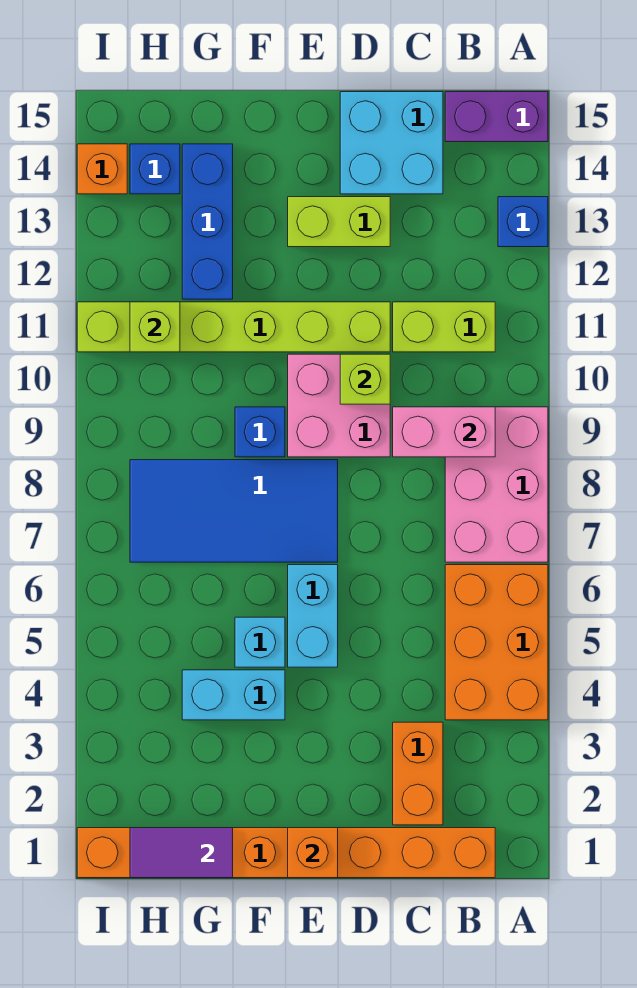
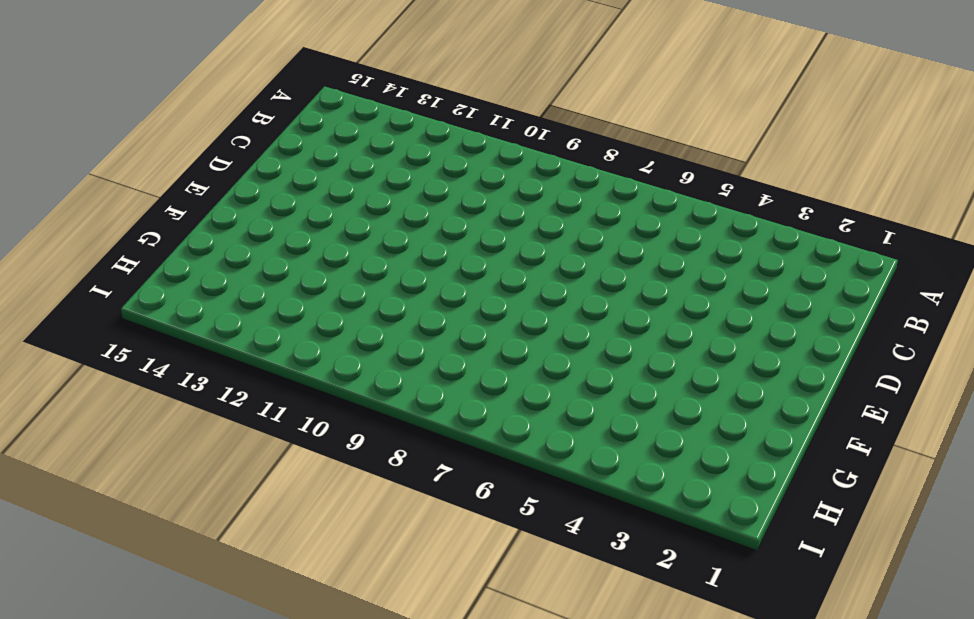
none -> orange brick A4:B6 level 1
none -> pink brick A7:B9 level 1
none -> blue brick A13 level 1

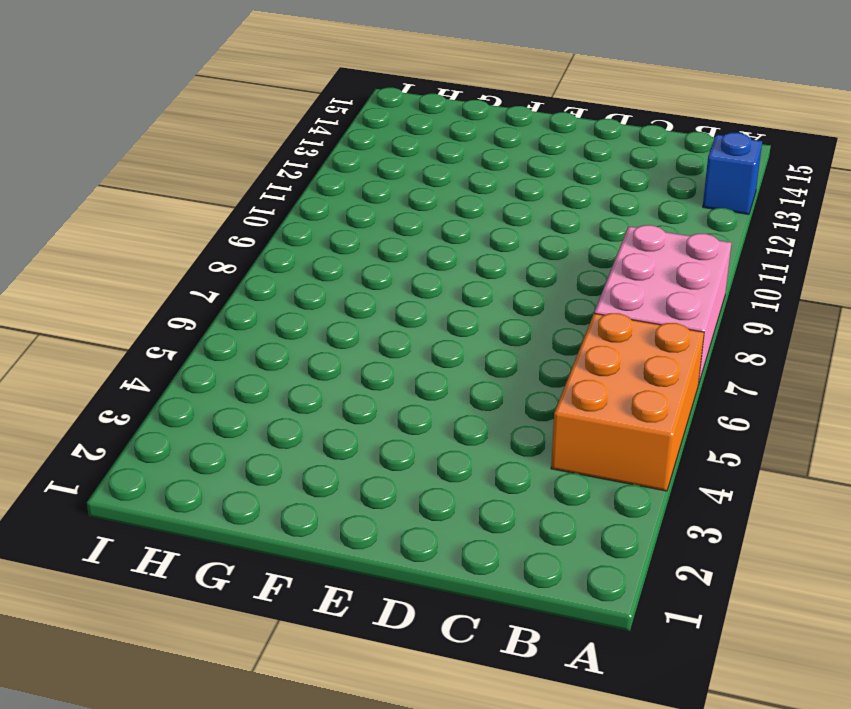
none -> purple brick A15:B15 level 1
none -> orange brick B1:I1 level 1
none -> lime brick B11:C11 level 1

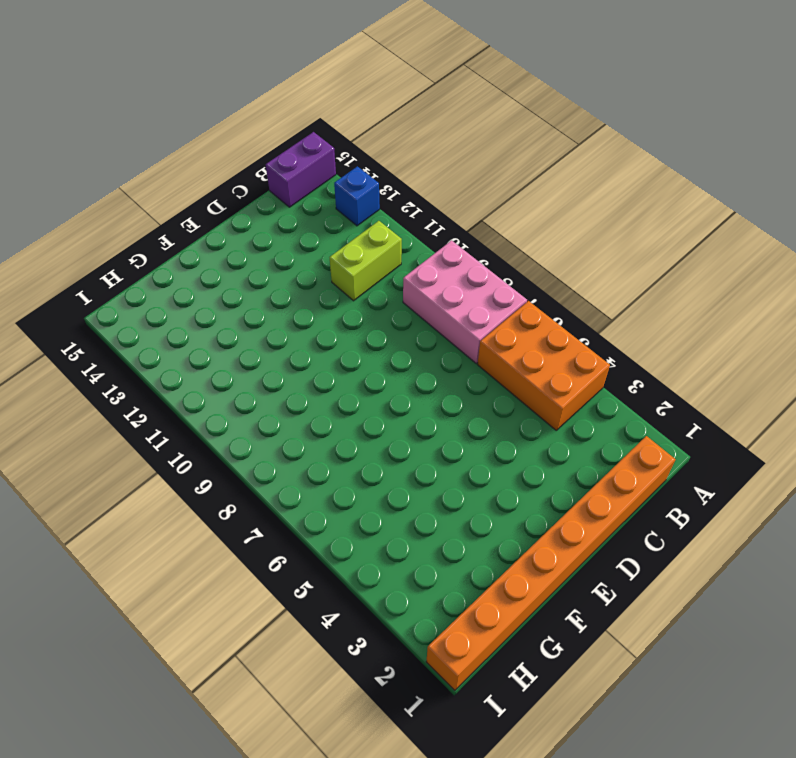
none -> orange brick C2:C3 level 1
none -> cyan brick C14:D15 level 1
none -> pink brick D9:E10 level 1

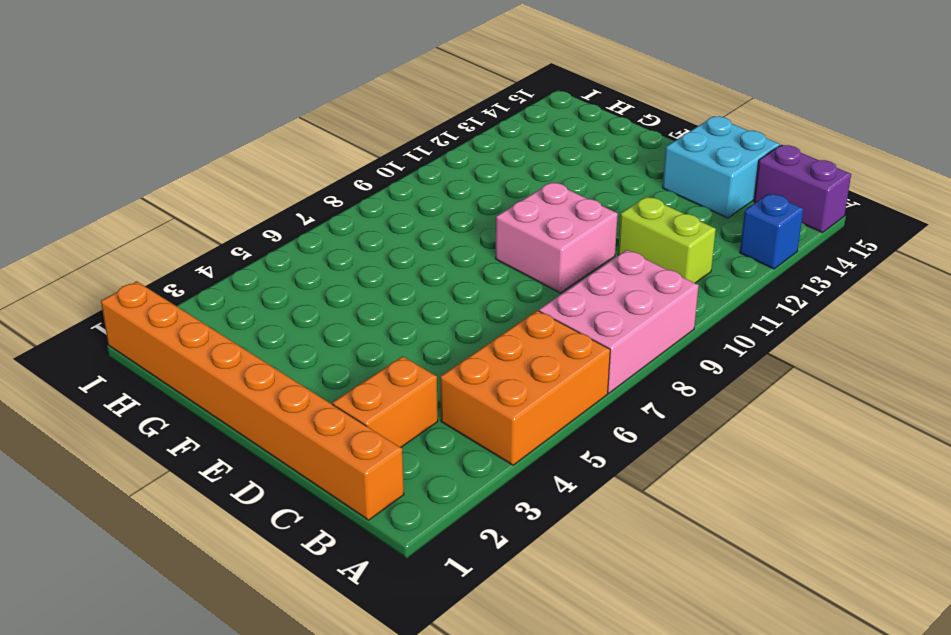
none -> lime brick D11:I11 level 1
none -> lime brick D13:E13 level 1
none -> cyan brick E5:E6 level 1

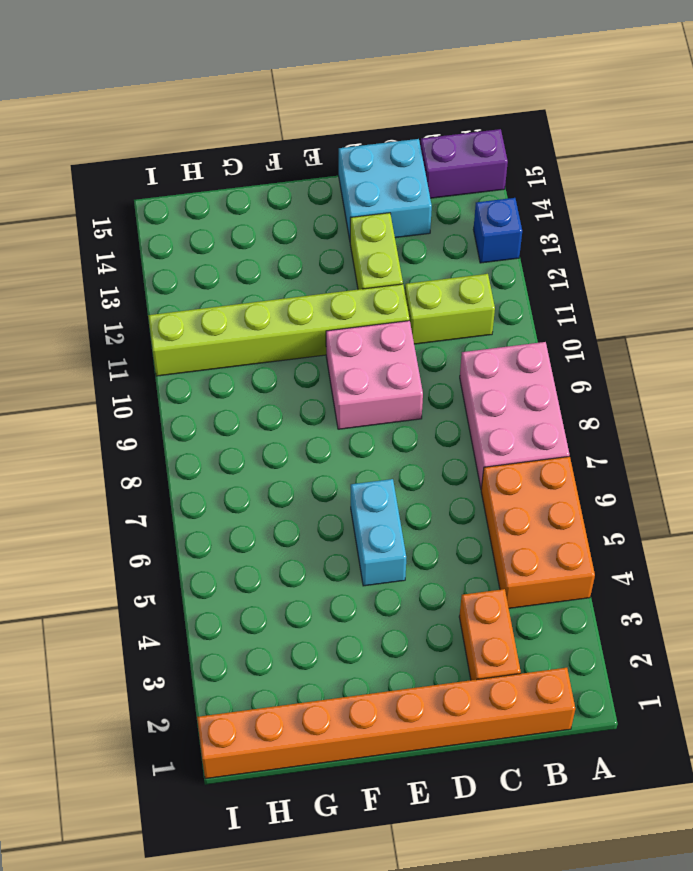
lime brick D12:D13 level 1 -> lime brick D13:E13 level 1
none -> blue tile E7:H8 level 1
none -> cyan brick F4:G4 level 1
none -> cyan brick F5 level 1

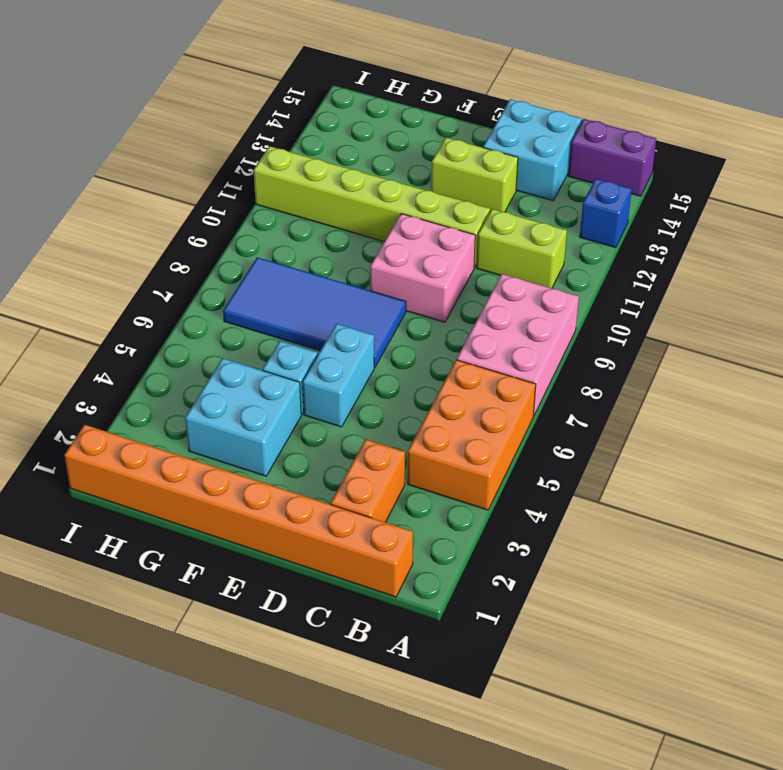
cyan brick F3:G4 level 1 -> cyan brick F4:G4 level 1
none -> blue brick F9 level 1
none -> blue brick G12:G14 level 1
none -> blue brick H14 level 1

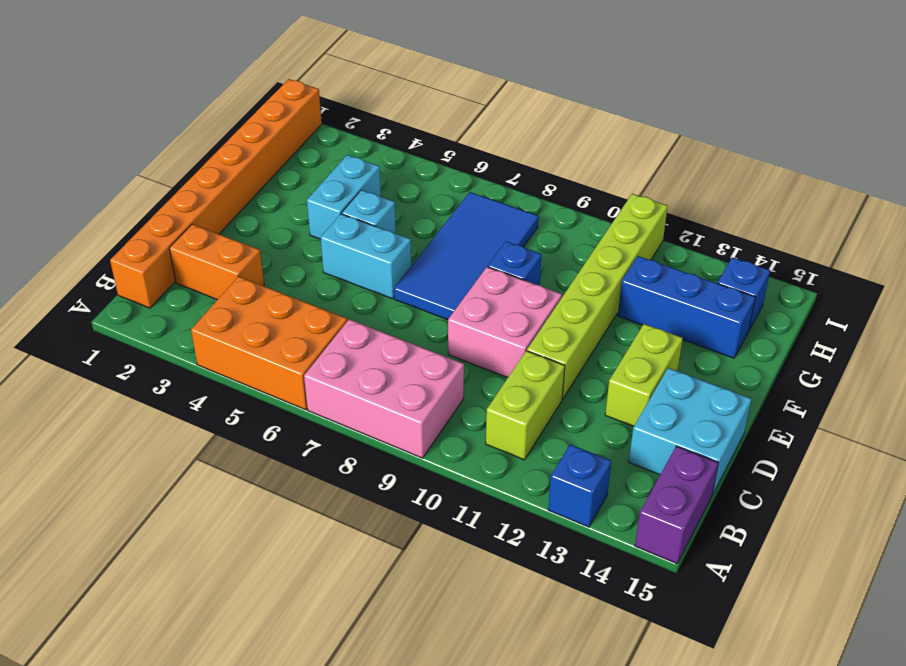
none -> orange brick I14 level 1
none -> pink brick B9:C9 level 2
none -> lime brick D10 level 2

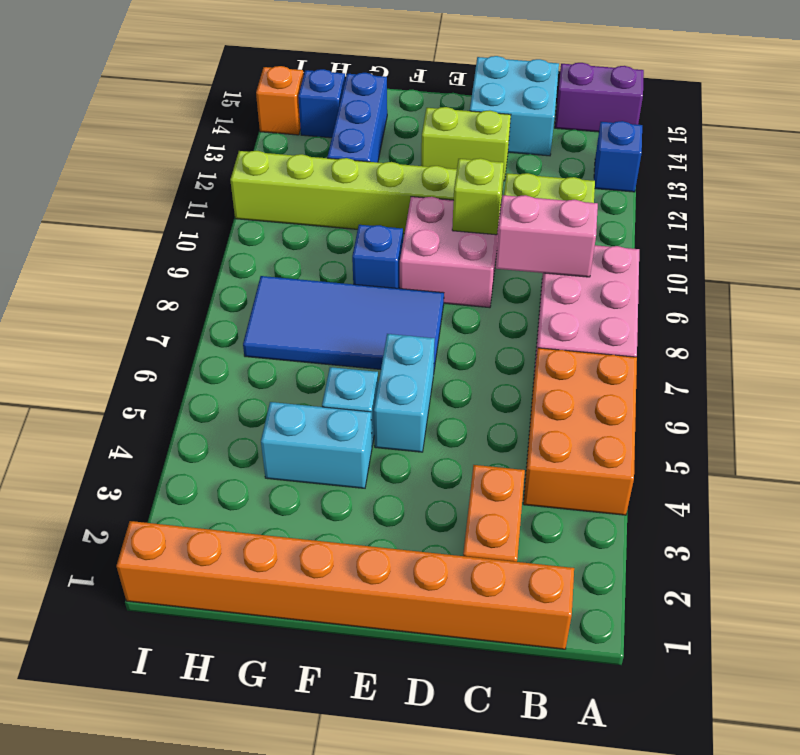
none -> orange brick E1 level 2
none -> purple tile G1:H1 level 2
none -> lime brick H11 level 2

